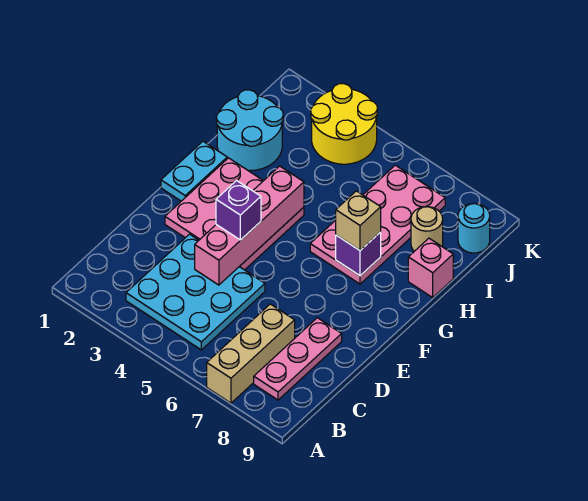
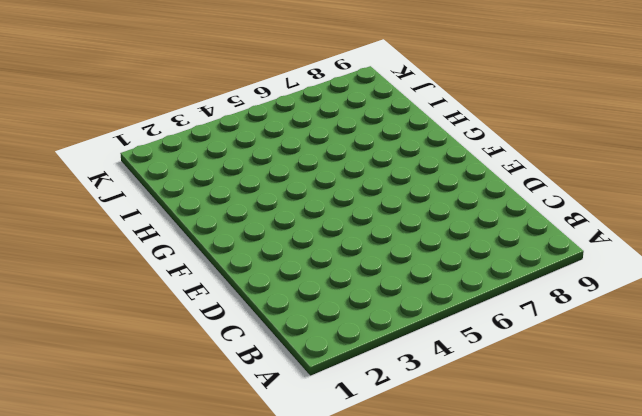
none -> tan brick A7:C7 level 1
none -> cyan plate B3:D5 level 1
none -> pink plate B8:D8 level 1

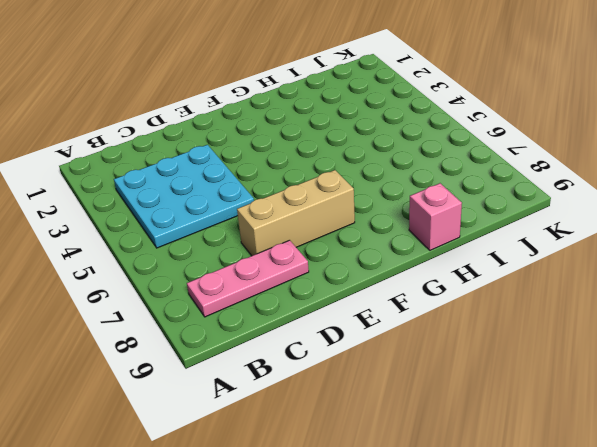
tan brick D7:F7 level 1 -> tan brick A7:C7 level 1
none -> pink plate E2:G4 level 1
none -> cyan plate F1:G1 level 1
none -> pink plate G6:J7 level 1

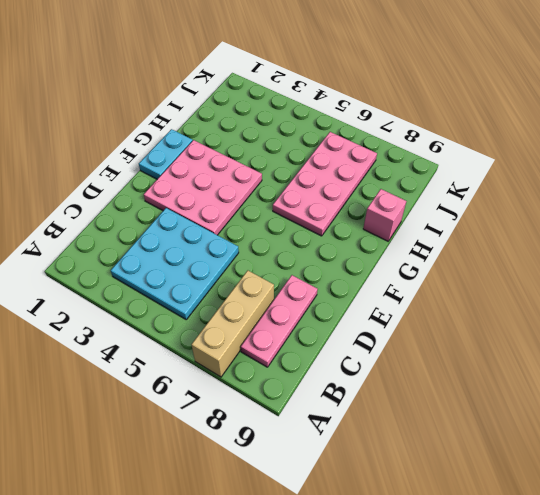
none -> cyan round brick H1:I2 level 1
none -> tan round brick I8 level 1
none -> yellow round brick J3:K4 level 1

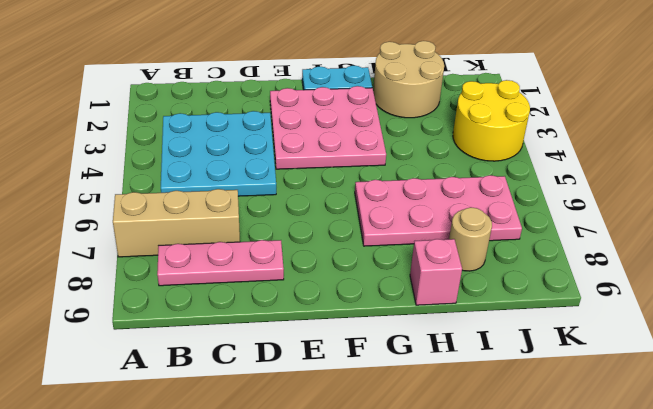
tan round brick H1:I2 level 1 -> cyan round brick H1:I2 level 1
none -> cyan round brick J9 level 1
none -> pink brick D4:G4 level 2
none -> purple brick G7 level 2

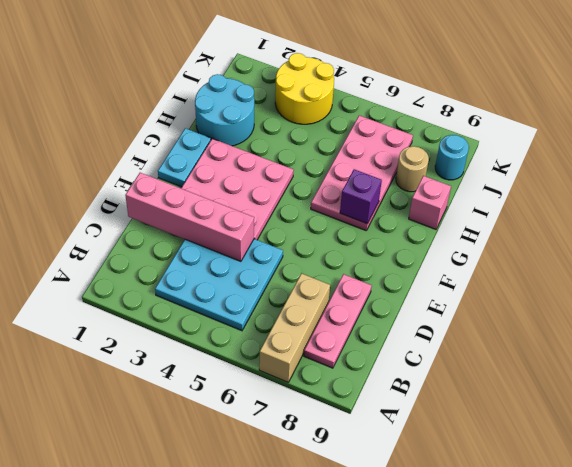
pink brick D1:D4 level 2 -> pink brick D4:G4 level 2
none -> purple brick E4 level 3
none -> tan brick G7 level 3

